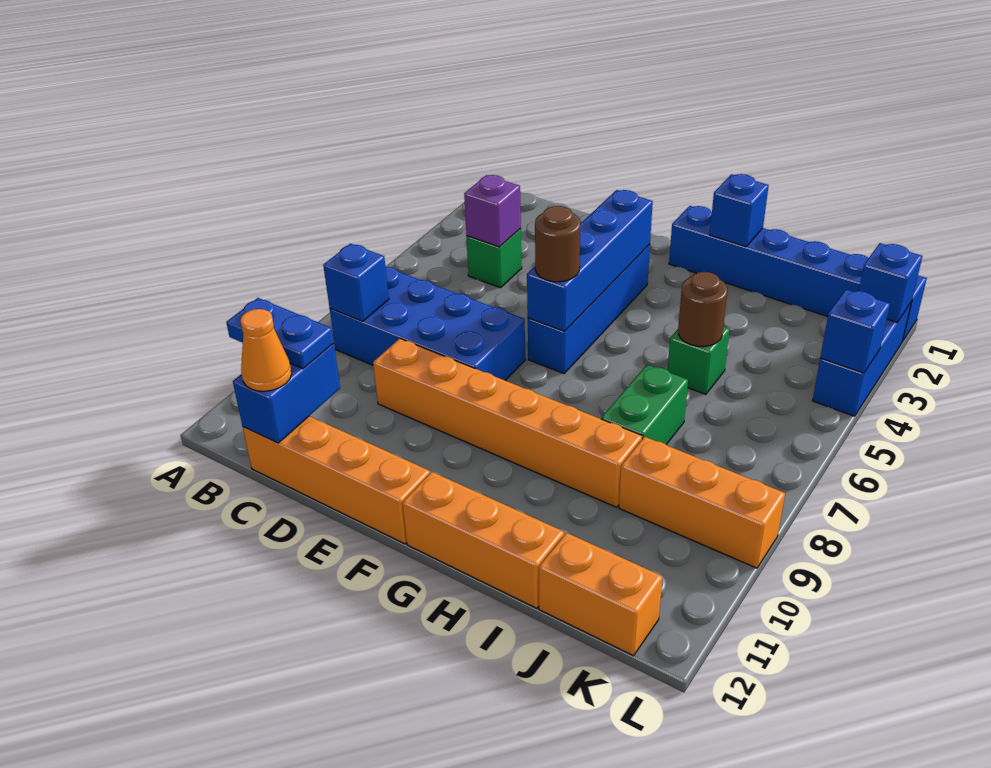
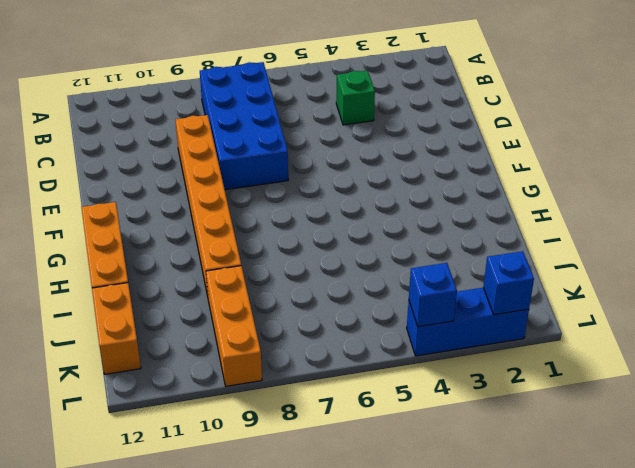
none -> orange brick C12:F12 level 1
none -> blue brick F3:F6 level 1
none -> blue brick G1:L1 level 1

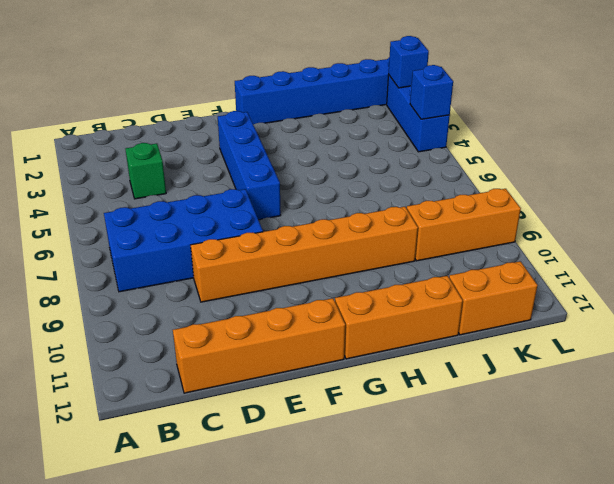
none -> green brick I5 level 1
none -> green brick I7:I8 level 1
none -> blue brick B8 level 2

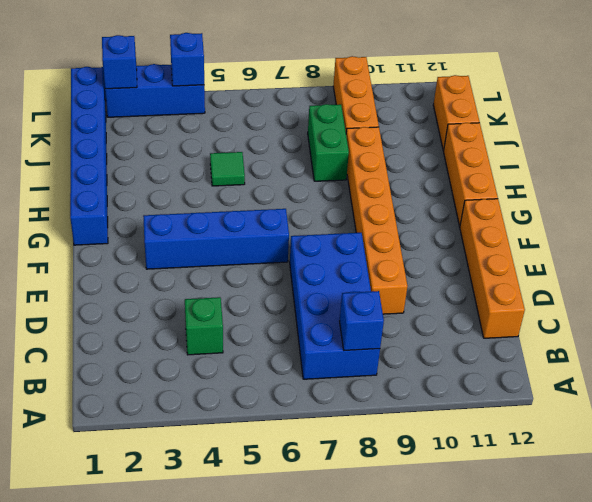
green tile I5 level 1 -> green brick I5 level 1
green brick I8:J8 level 1 -> green brick I7:I8 level 1
none -> purple brick C4 level 2
none -> blue brick C11:C12 level 2
none -> blue brick F3:F6 level 2

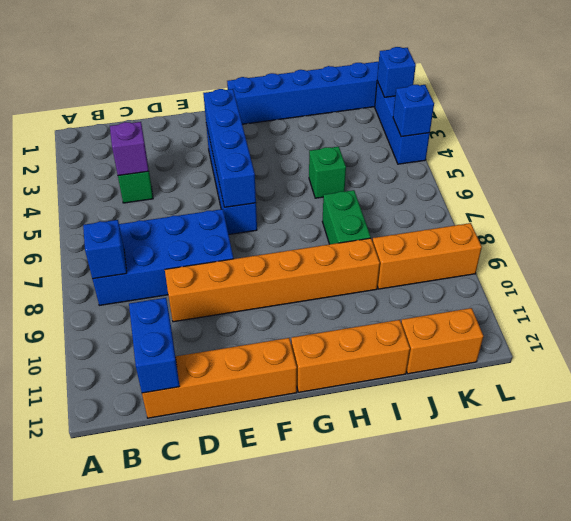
none -> blue brick H1 level 2
none -> brown round brick I5 level 2
none -> blue plate B11:C11 level 3

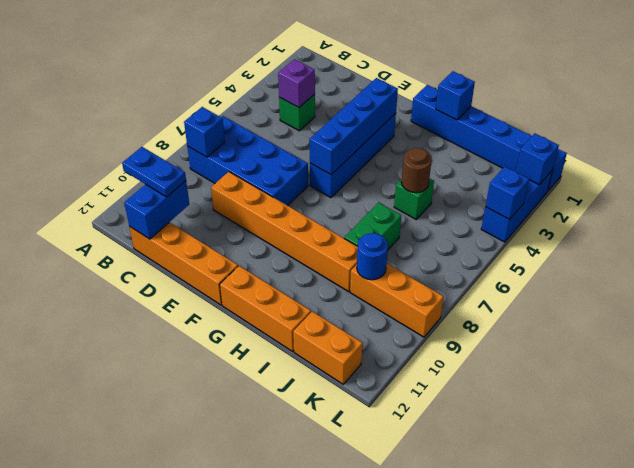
blue round brick J9 level 2 -> none
none -> orange cone C12 level 3
none -> brown round brick F6 level 3

